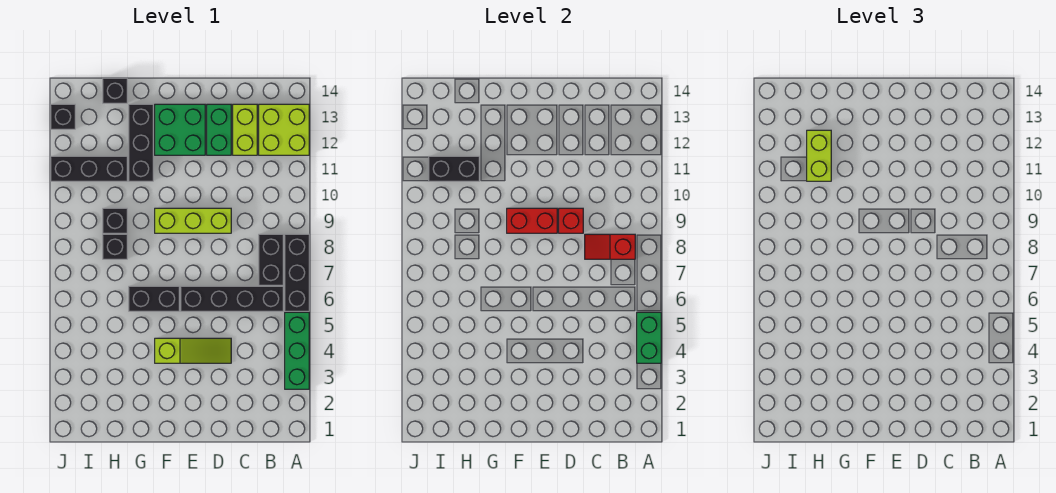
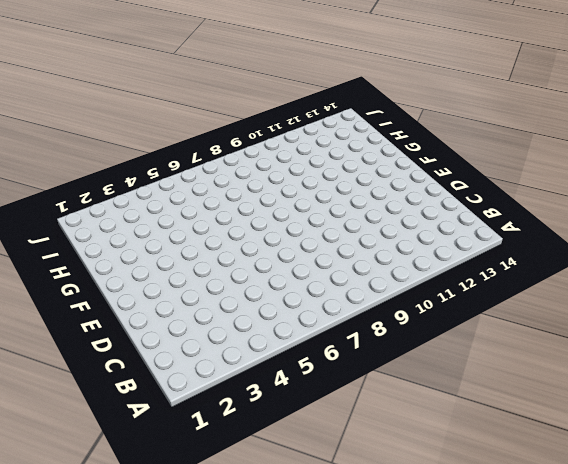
none -> green brick A3:A5 level 1
none -> black brick A6:A8 level 1
none -> lime brick A12:B13 level 1

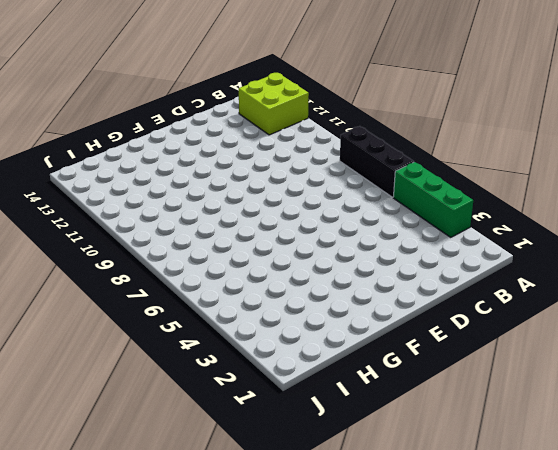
none -> black brick B6:E6 level 1
none -> black brick B7:B8 level 1
none -> lime brick C12:C13 level 1

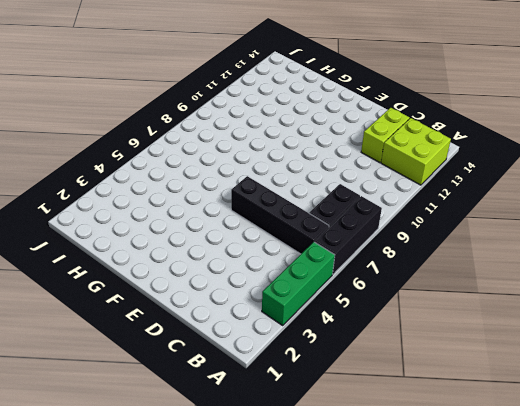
none -> lime slope D4:F4 level 1 top F
none -> lime brick D9:F9 level 1
none -> green brick D12:D13 level 1

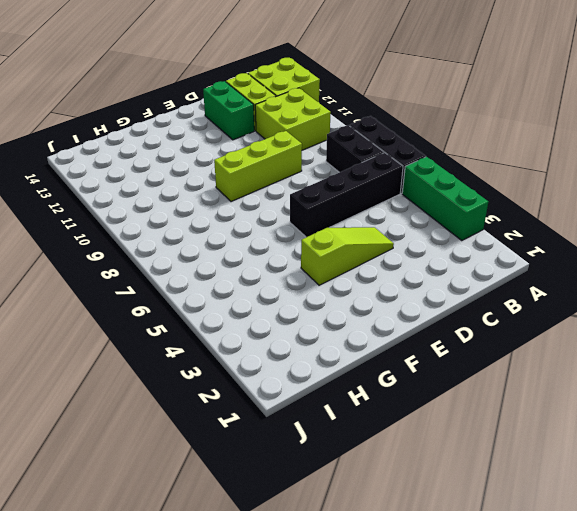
lime brick B10:C11 level 1 -> none
none -> green brick E12:F13 level 1
none -> black brick F6:G6 level 1
none -> black brick G11:G13 level 1

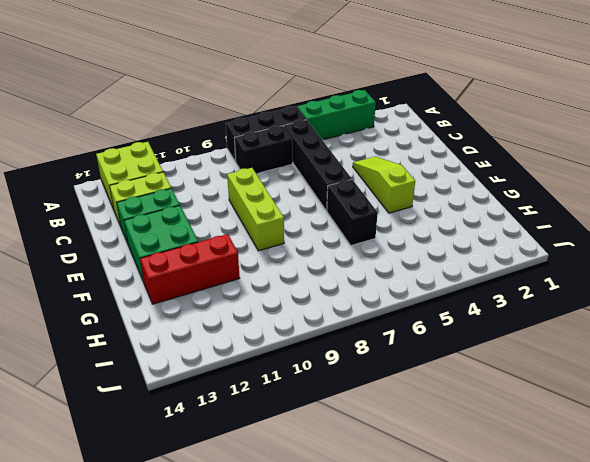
red brick G11:G13 level 1 -> black brick G11:G13 level 1
none -> black brick H8 level 1
none -> black brick H9 level 1
none -> black brick H11:J11 level 1

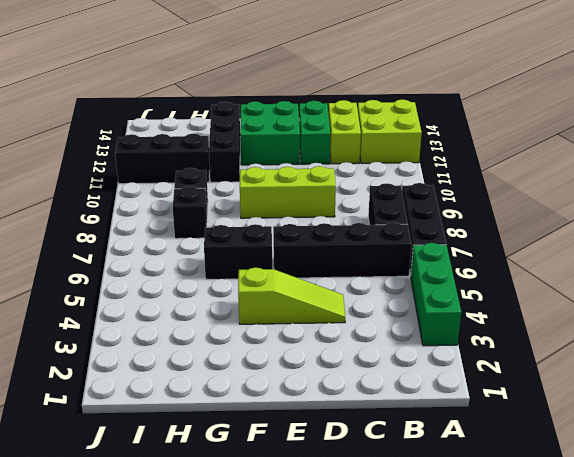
none -> black brick H14 level 1
none -> black brick J13 level 1
none -> green brick A4:A5 level 2

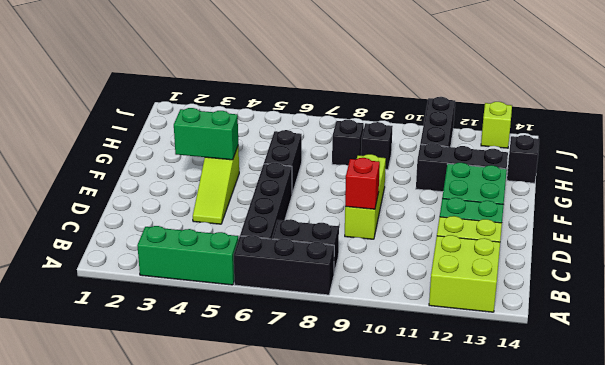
green brick F3:F4 level 2 -> green brick A4:A5 level 2
lime brick J13 level 1 -> black brick J13 level 1
none -> red slope B8:C8 level 2 top B
none -> red brick E9:F9 level 2
none -> black brick H11:I11 level 2

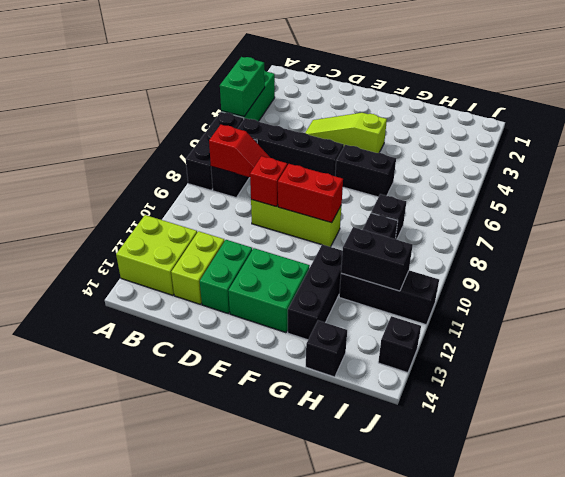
none -> lime brick H11:H12 level 3

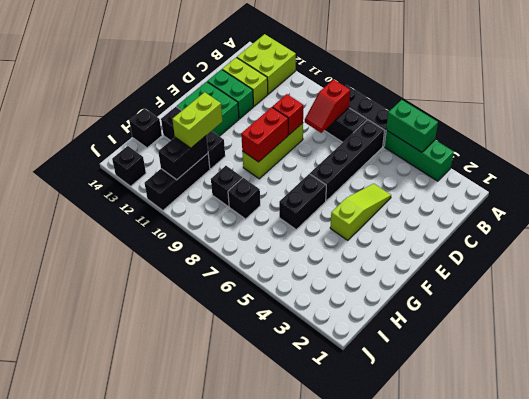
lime brick G11:H11 level 3 -> lime brick H11:H12 level 3

